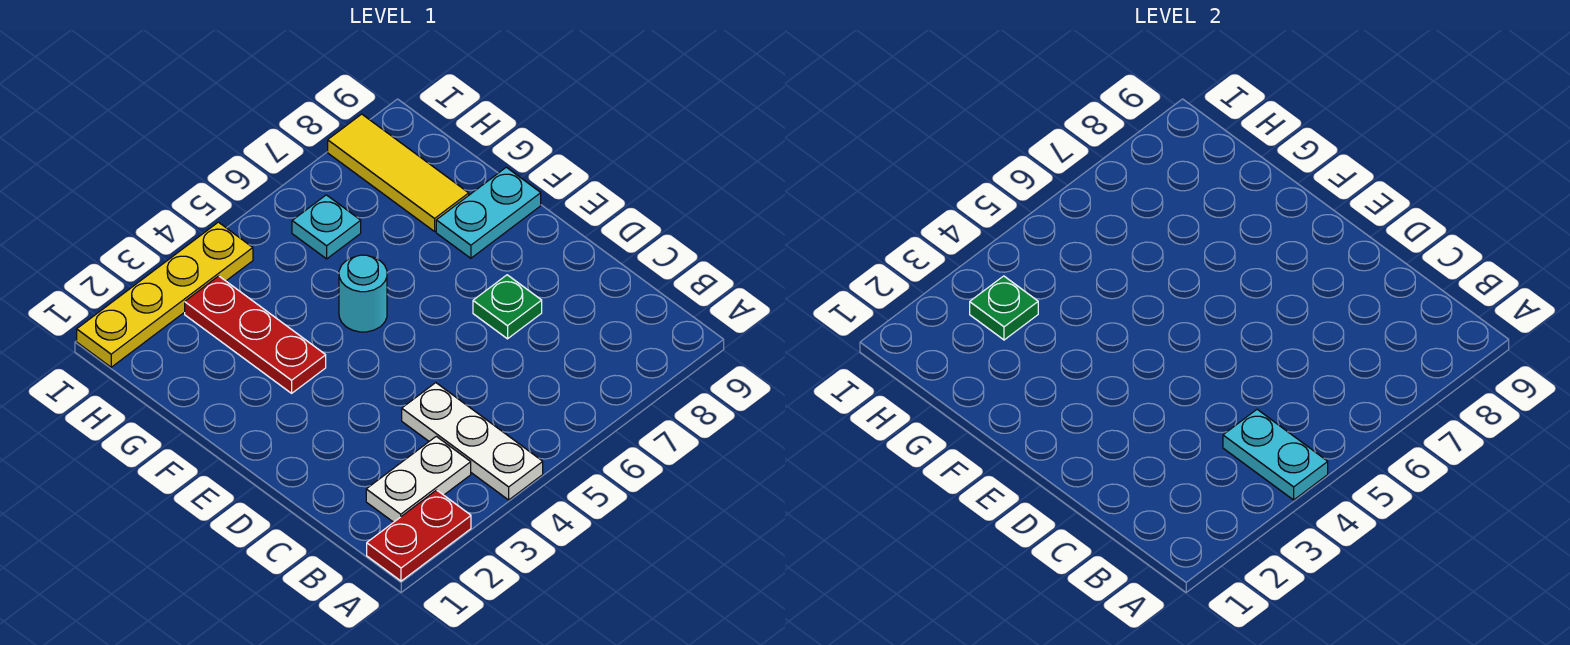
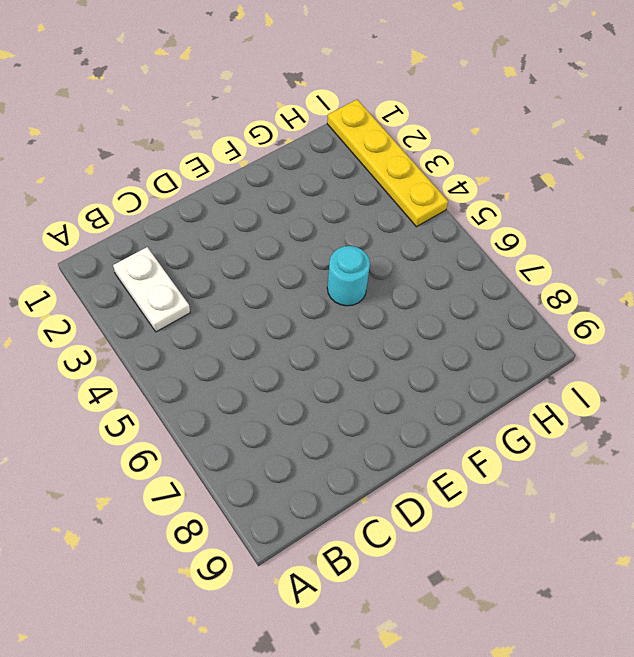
none -> red plate A1:A2 level 1
none -> white plate A4:C4 level 1
none -> green plate D7 level 1

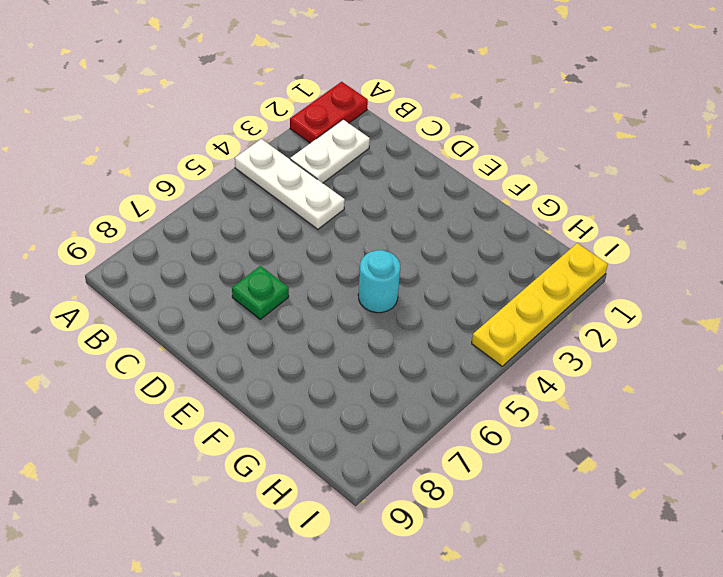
none -> red plate F3:H3 level 1
none -> cyan plate F8:F9 level 1
none -> yellow tile G8:I8 level 1

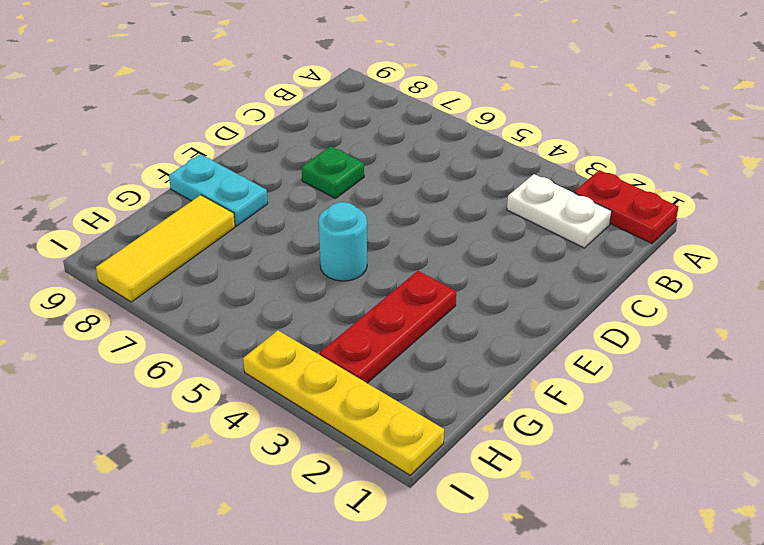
none -> white plate A4:C4 level 1
none -> cyan plate H6 level 1
none -> cyan plate A4:B4 level 2

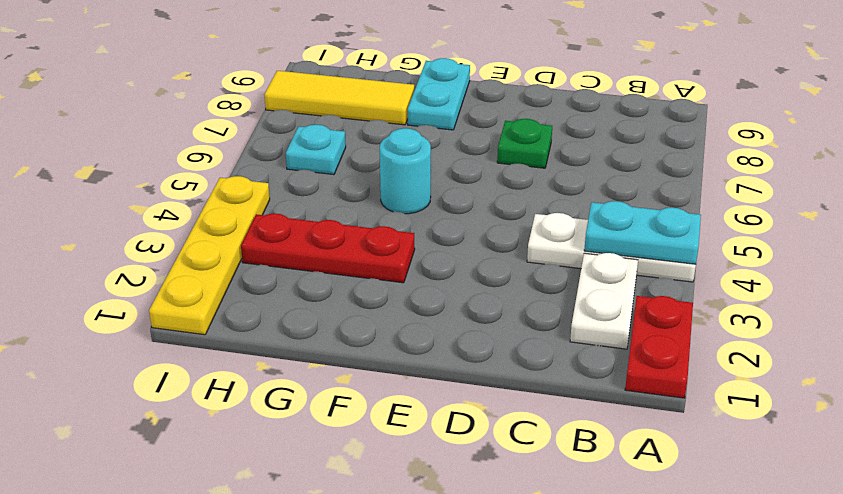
none -> green plate H3 level 2

